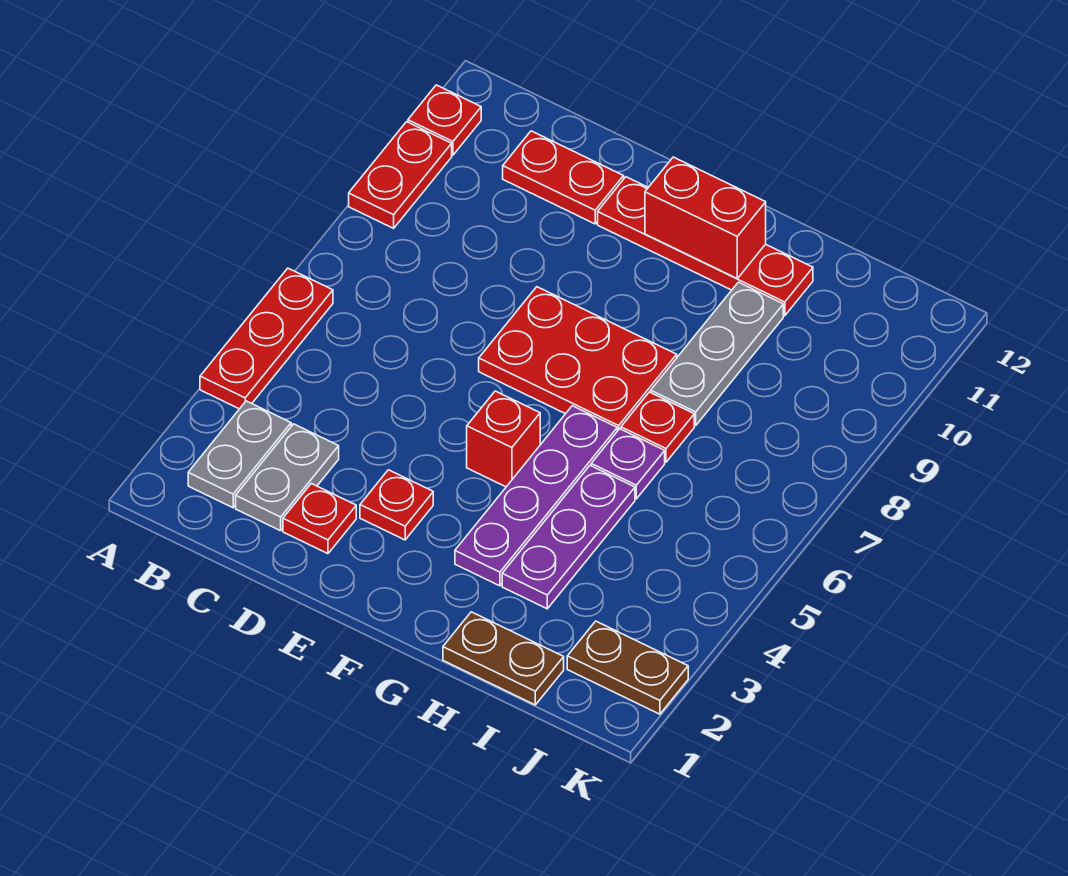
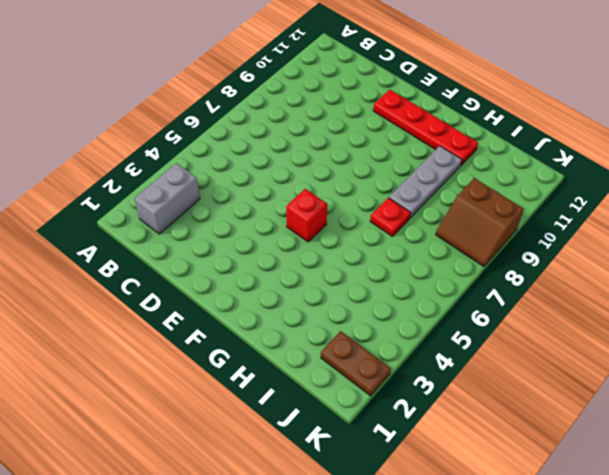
grey brick B2:B3 level 1 -> grey plate B2:B3 level 1
brown slope J8:K9 level 1 top 9 -> none
none -> red plate A4:A6 level 1
none -> red plate A9:A10 level 1
none -> red plate A11 level 1

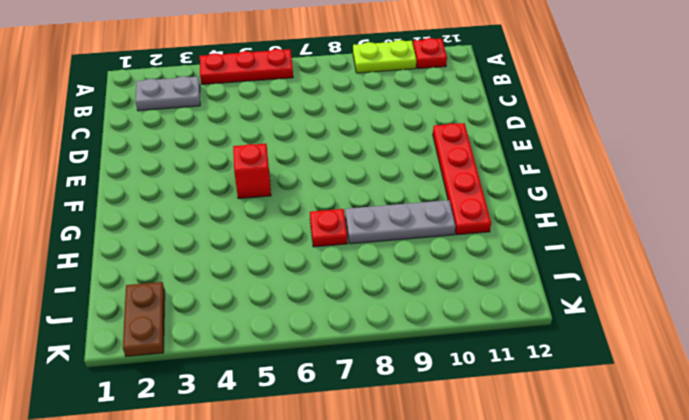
lime plate A9:A10 level 1 -> red plate A9:A10 level 1
none -> grey plate C2:C3 level 1
none -> red plate C11:D11 level 1
none -> red plate D2 level 1

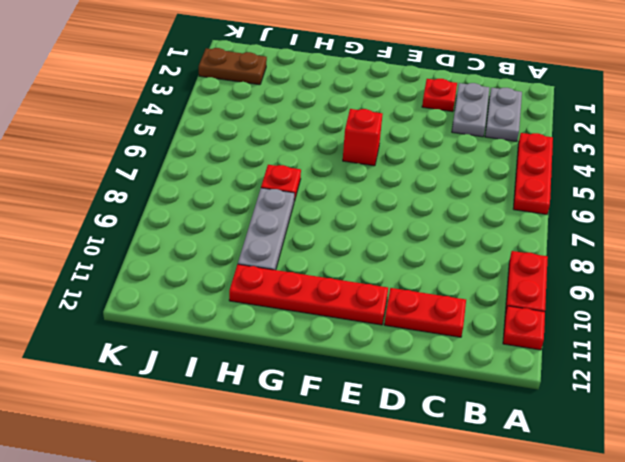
none -> red plate E3 level 1
none -> red plate E7:G8 level 1
none -> purple plate G3:G6 level 1

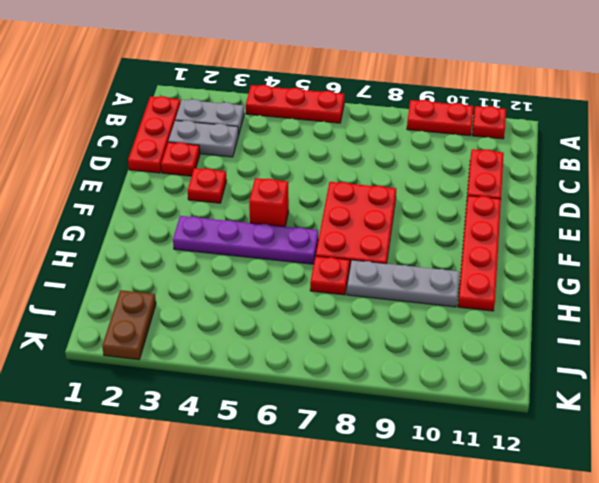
red plate B1:D1 level 1 -> none
none -> brown plate H1:I1 level 1
none -> purple plate H3:H5 level 1
none -> purple plate H6 level 1

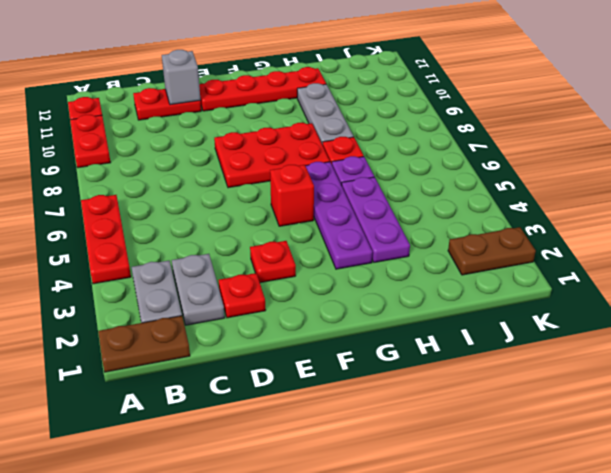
brown plate A1:B1 level 1 -> brown plate H1:I1 level 1
grey brick D11 level 2 -> none
none -> red brick F11:G11 level 2

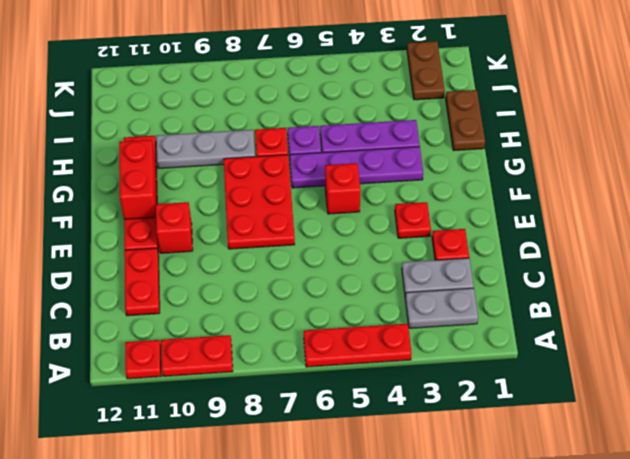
red brick E10 level 1 -> none

